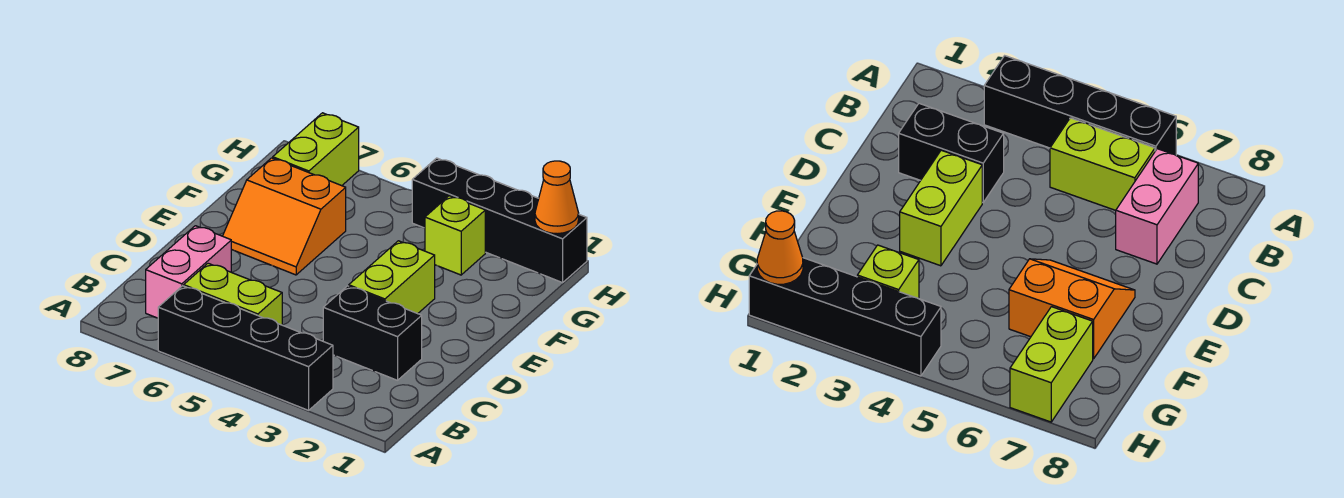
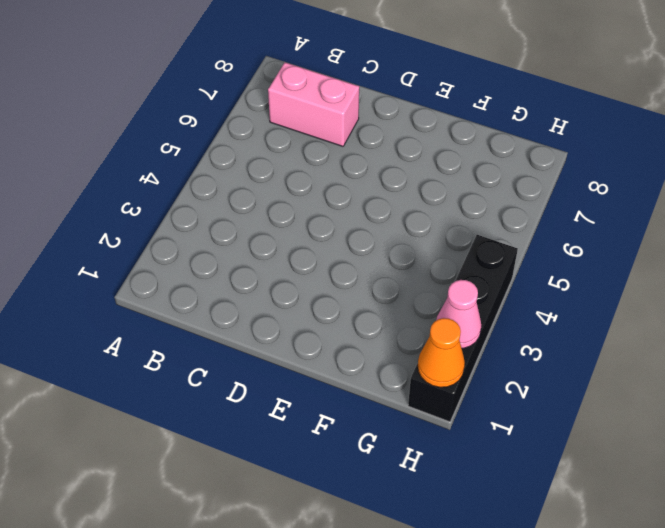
pink cone H2 level 2 -> none
none -> black brick A3:A6 level 1
none -> lime brick B5:B6 level 1

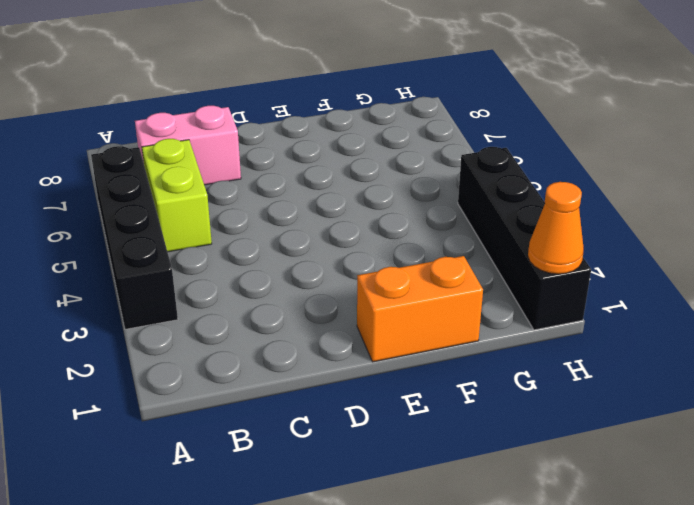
orange brick E1:F1 level 1 -> none
none -> black brick C2:C3 level 1
none -> lime brick D3:E3 level 1

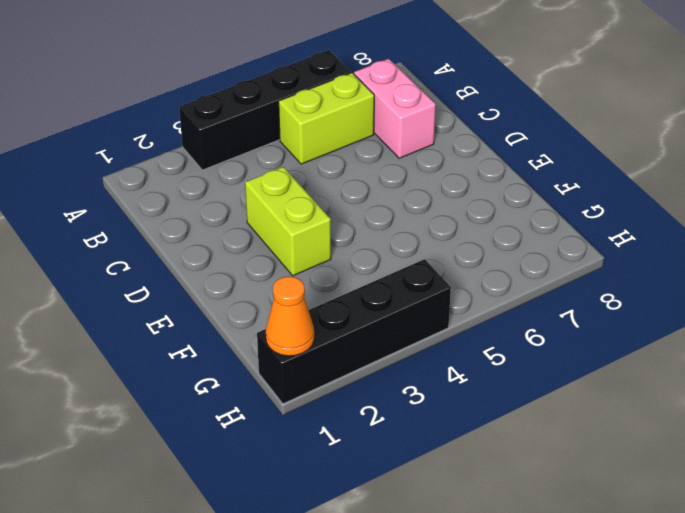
none -> black brick C2:C3 level 1
none -> orange slope E6:F7 level 1 top F

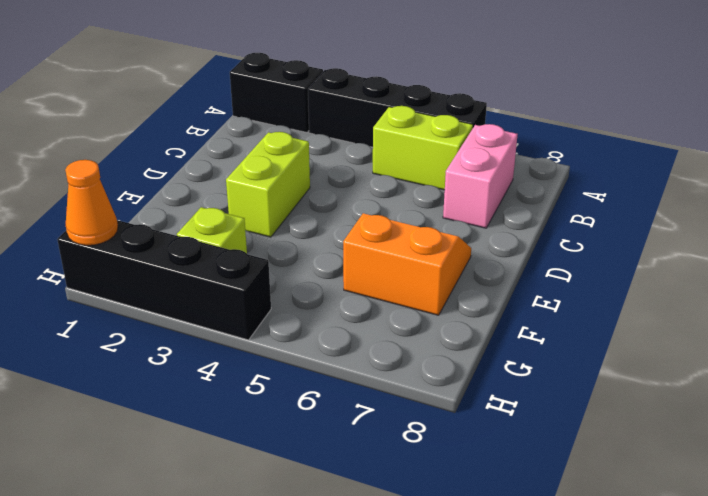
black brick A1:A2 level 1 -> black brick C2:C3 level 1
none -> lime brick G7:H7 level 1

